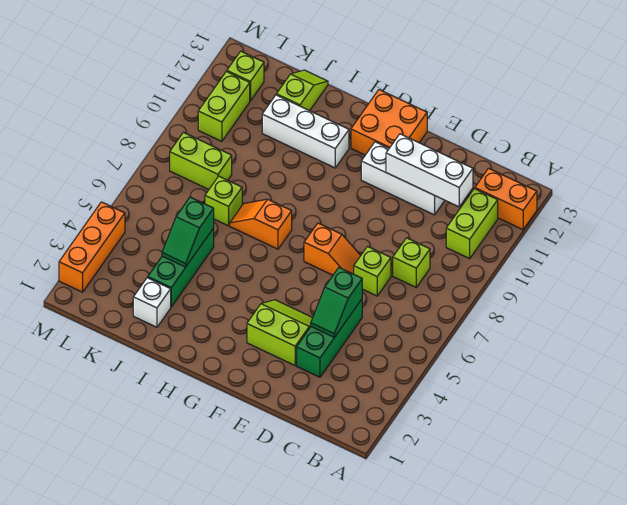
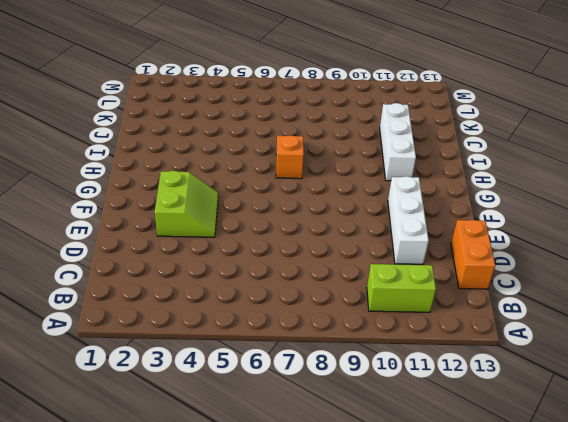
orange brick C13:D13 level 1 -> orange brick A12:B12 level 1
none -> lime brick C8 level 1
none -> green brick D3:D5 level 1
none -> lime brick D7 level 1

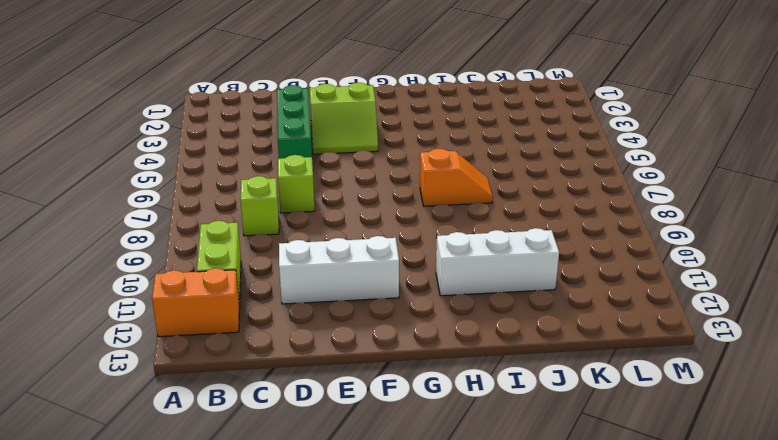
none -> orange slope E7:F7 level 1 top F
none -> orange brick F12:G13 level 1
none -> white brick J2 level 1

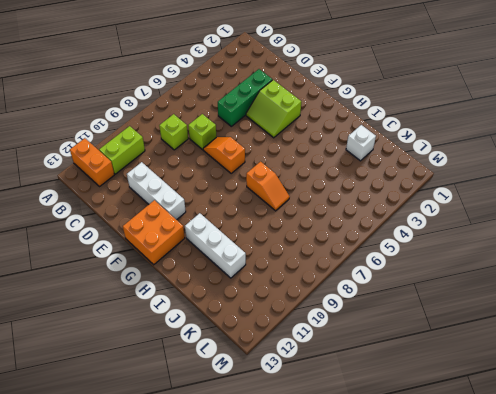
none -> green brick J3:J5 level 1
none -> lime brick J7 level 1
none -> lime slope J12:J13 level 1 top 12

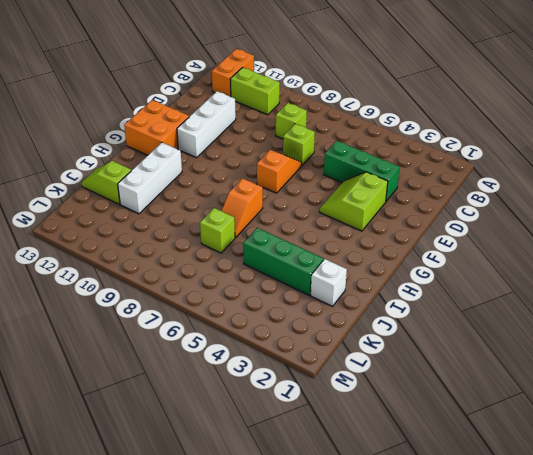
none -> lime brick K8:L8 level 1
none -> lime brick L10:L11 level 1
none -> lime brick L12 level 1

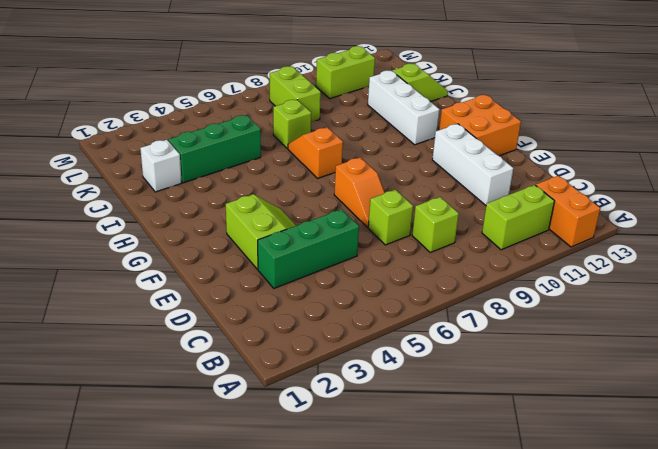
none -> lime brick L12 level 1
none -> orange brick M2:M4 level 1
none -> white brick C11:E11 level 2

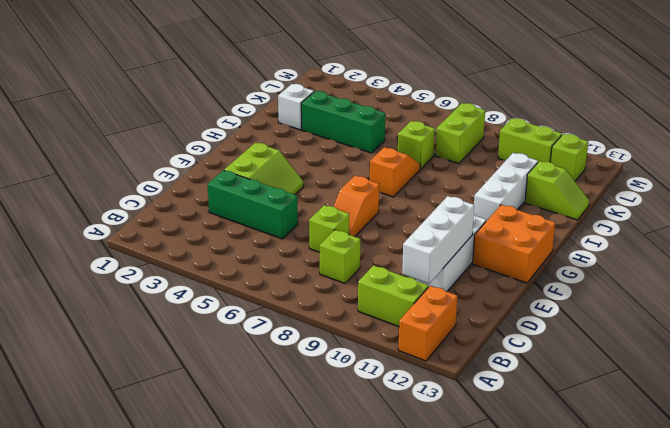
none -> orange brick M2:M4 level 1
none -> green slope D4:D5 level 2 top 5
none -> green slope J4:J5 level 2 top 5

